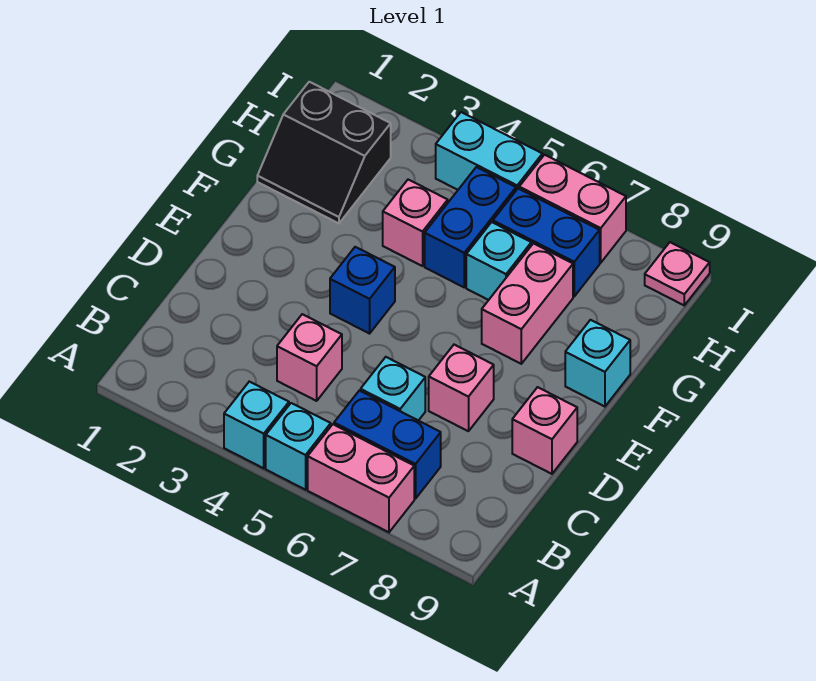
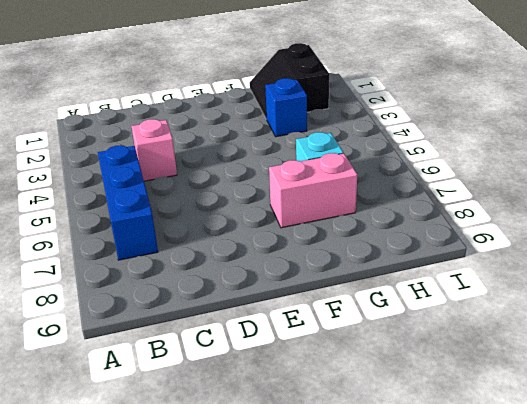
blue brick B5:B7 level 1 -> blue brick B6:B7 level 1
blue brick G3 level 1 -> blue brick E4 level 1
none -> cyan brick A4 level 1
none -> cyan brick A5 level 1
none -> pink brick A6:A7 level 1

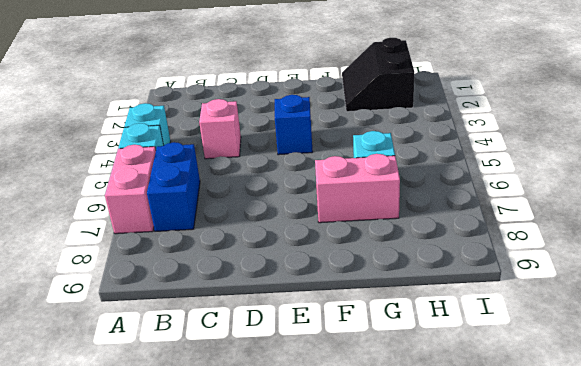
none -> cyan brick C6 level 1
none -> pink brick D7 level 1
none -> pink brick D9 level 1

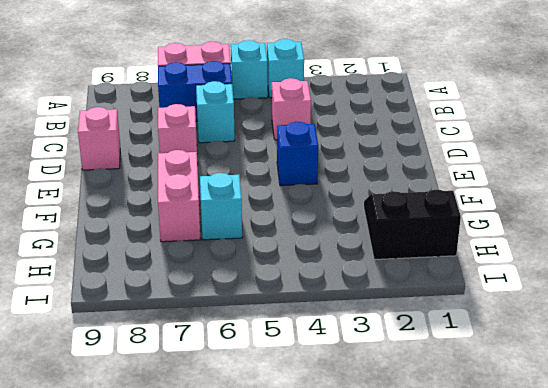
none -> cyan brick F9 level 1
none -> pink brick G4 level 1
none -> blue brick G5:H5 level 1

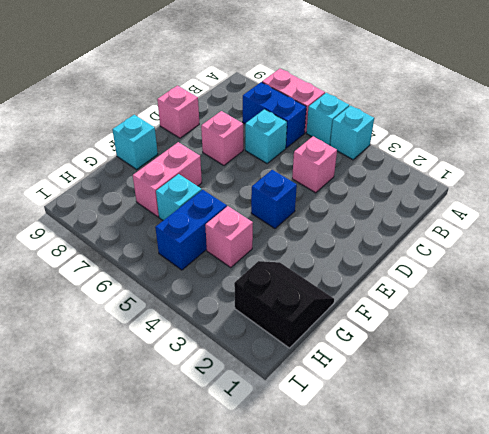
none -> blue brick H6:H7 level 1
none -> cyan brick I4:I5 level 1
none -> pink brick I6:I7 level 1

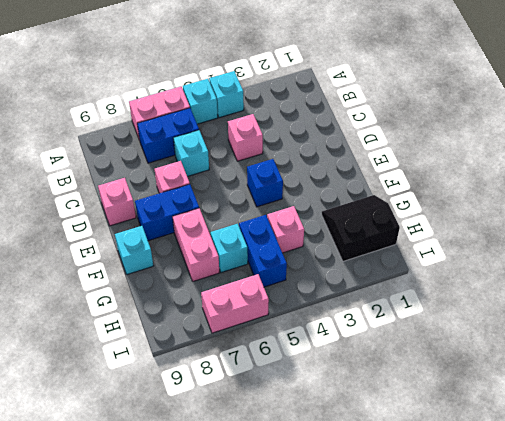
blue brick E7:E8 level 1 -> blue brick H6:H7 level 1
none -> cyan brick I4:I5 level 1
none -> pink plate I9 level 1

